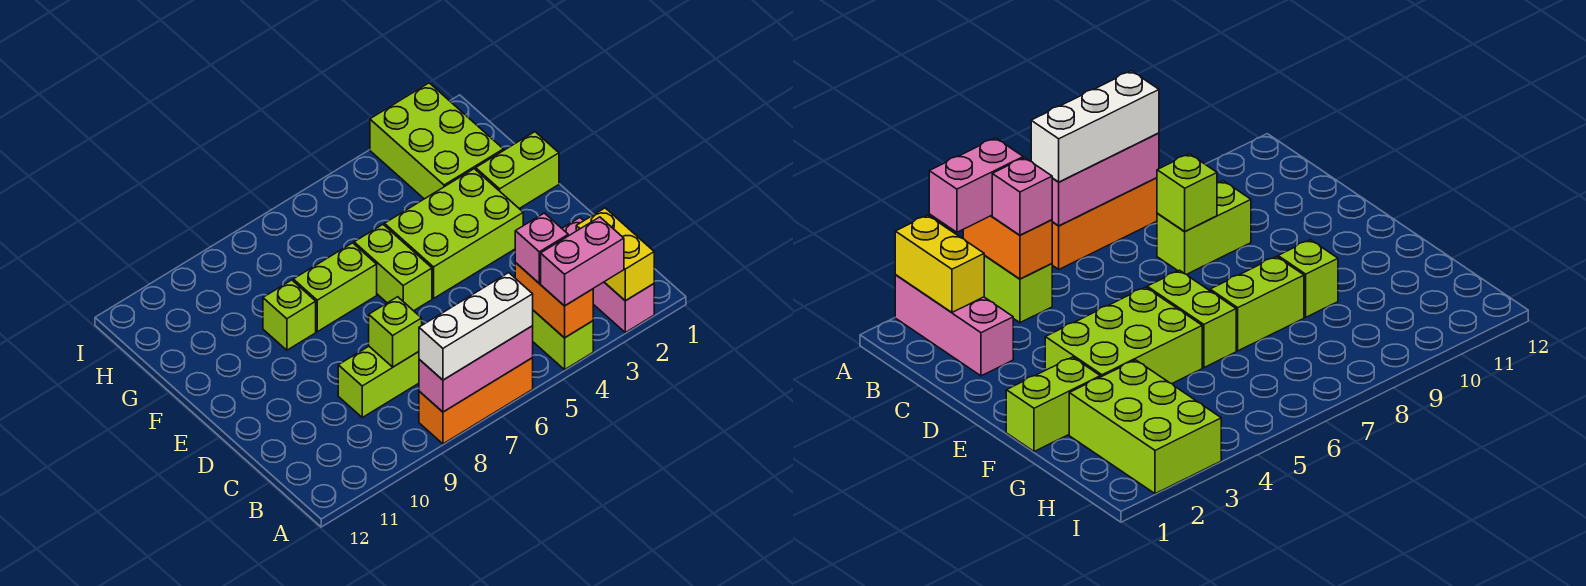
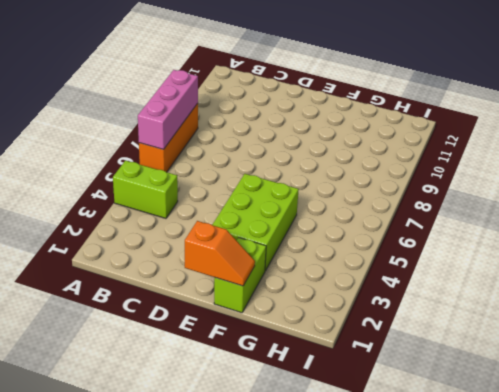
orange slope E1:F1 level 2 top E -> none
none -> pink brick A2:C2 level 1
none -> lime brick C8:C9 level 1
none -> lime brick E6:F6 level 1

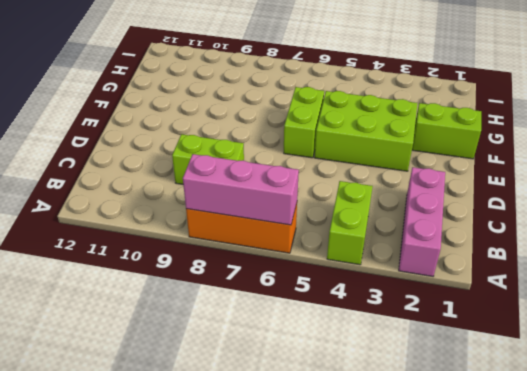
none -> lime brick F7:F8 level 1
none -> lime brick F9 level 1
none -> lime brick G2:I3 level 1

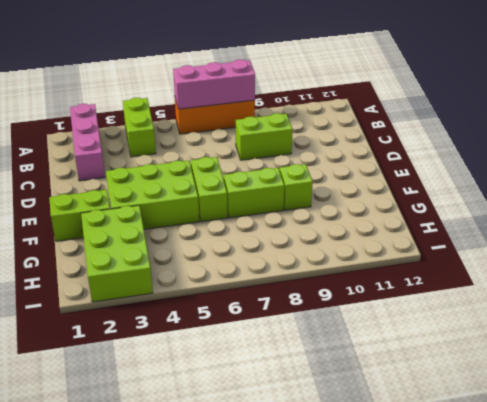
none -> yellow brick A2:B2 level 2
none -> orange brick A4:B4 level 2
none -> lime brick C8 level 2

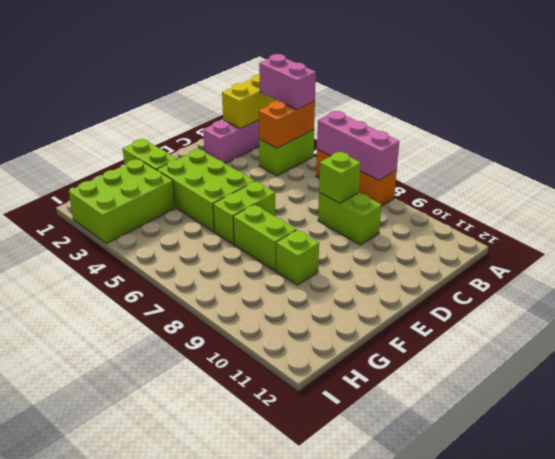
none -> white brick A6:A8 level 3
none -> pink brick B4 level 3

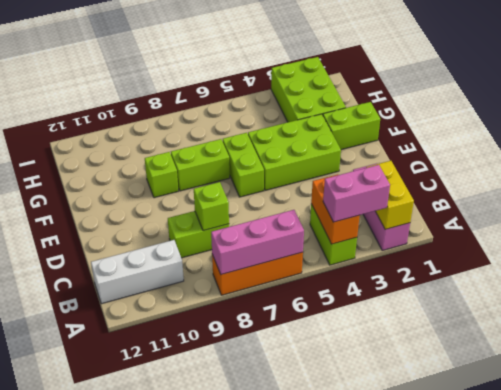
white brick B10:B12 level 1 -> white brick A6:A8 level 3
none -> pink brick B4 level 3

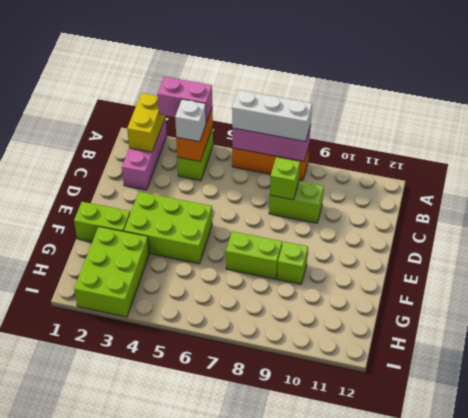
white brick B4 level 3 -> pink brick B4 level 3
none -> lime brick E6:F6 level 1

